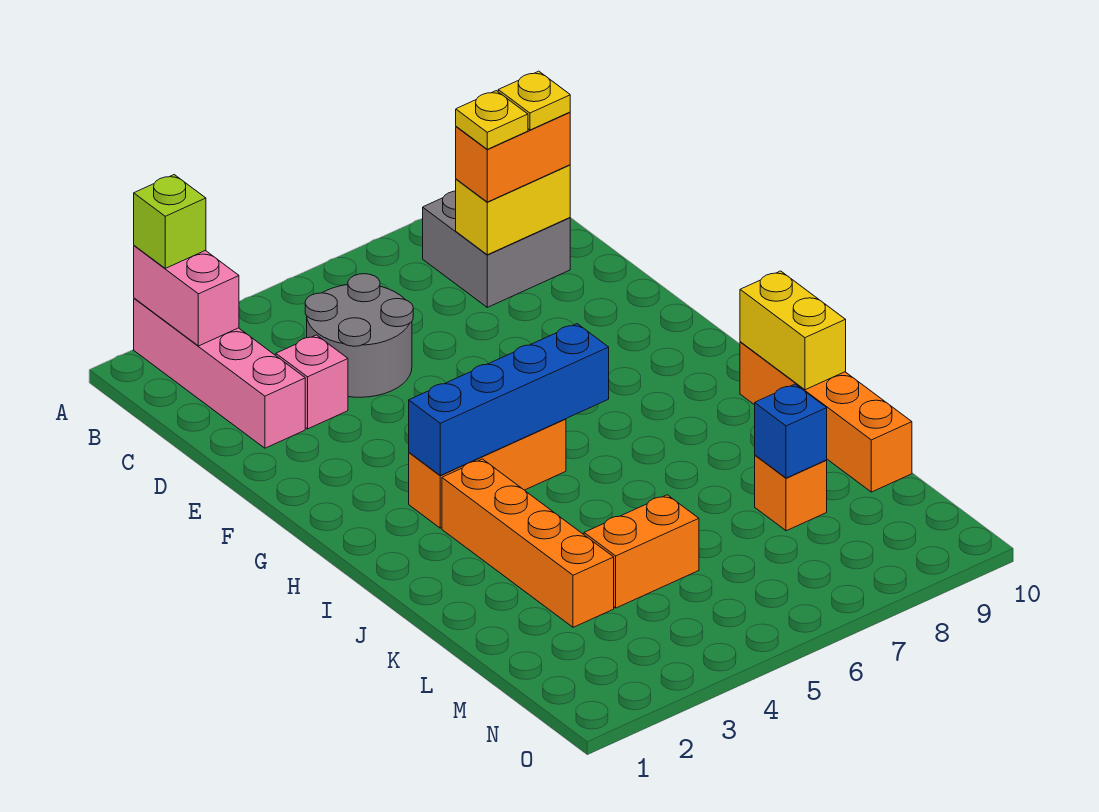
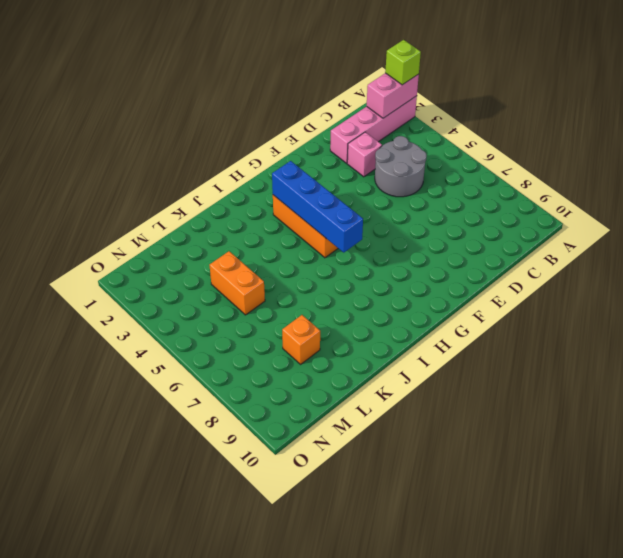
none -> grey brick B8:C9 level 1
none -> orange brick I3:L3 level 1
none -> orange brick I10:L10 level 1

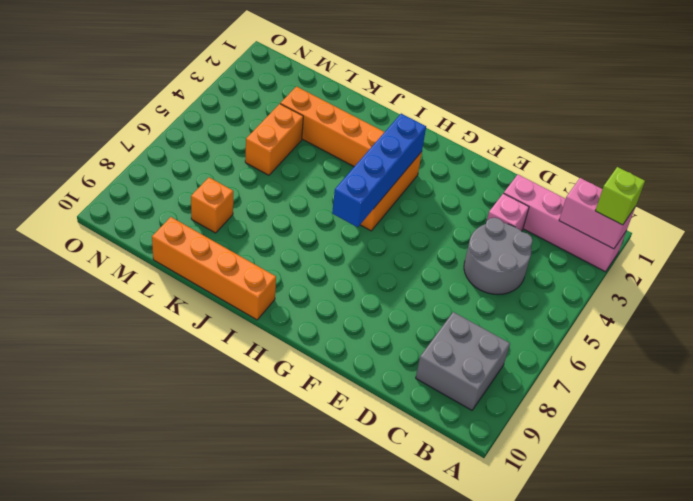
none -> yellow brick C8:C9 level 2
none -> yellow brick I10:J10 level 2
none -> blue brick L8 level 2

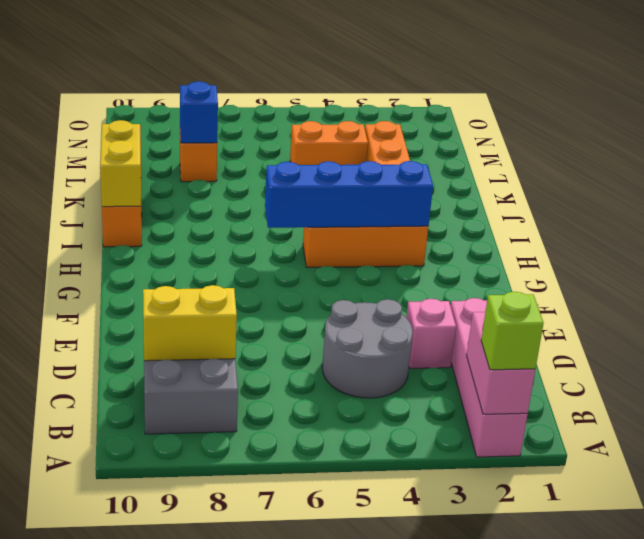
none -> orange brick C8:C9 level 3
none -> yellow plate C8 level 4
none -> yellow plate C9 level 4

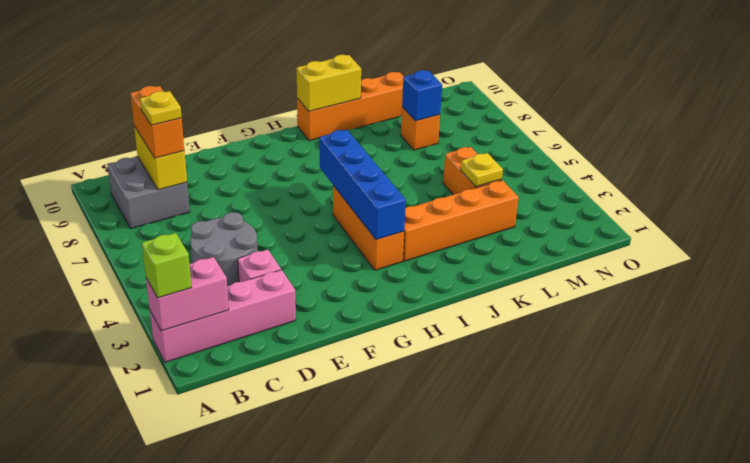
yellow plate L4 level 2 -> yellow plate C9 level 4

